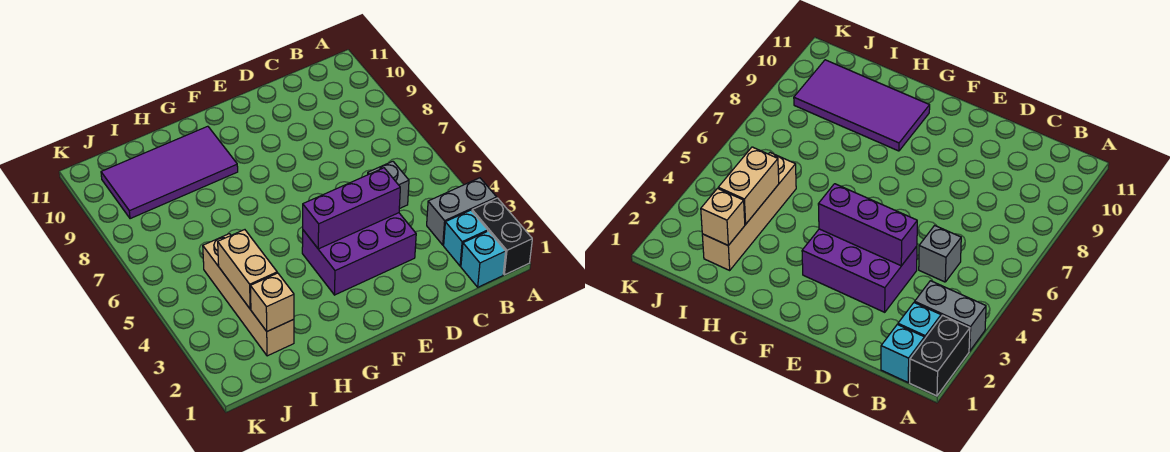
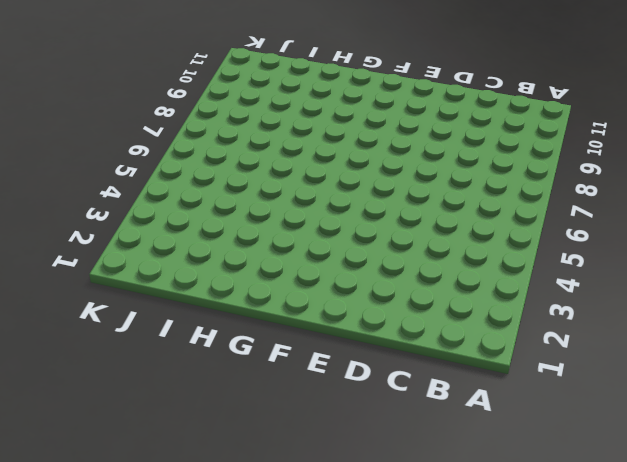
none -> black brick A1:A2 level 1
none -> grey brick A3:B3 level 1

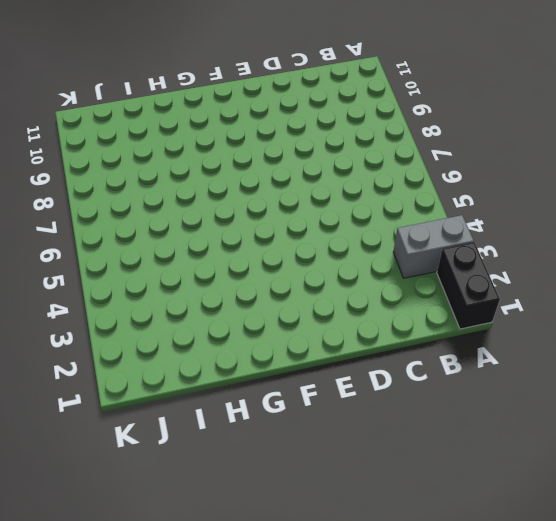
none -> cyan brick B1 level 1
none -> cyan brick B2 level 1

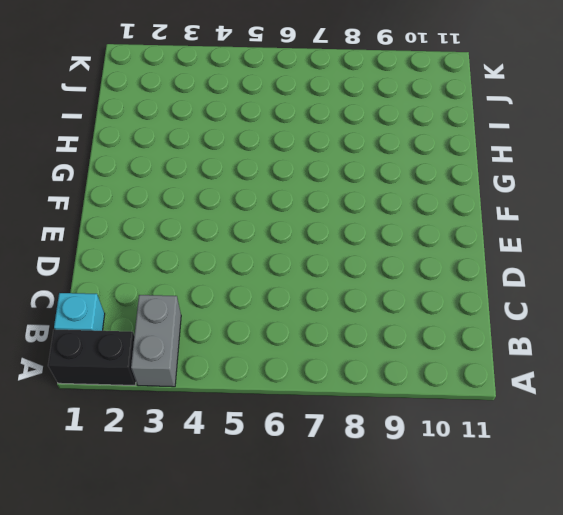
none -> cyan brick B2 level 1
none -> grey brick C5 level 1

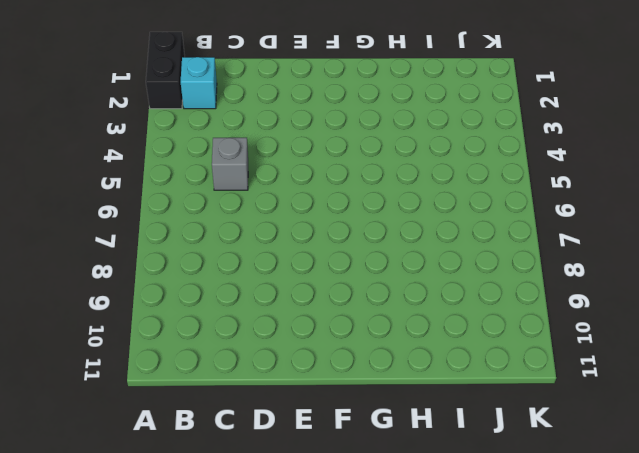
none -> grey brick A3:B3 level 1
none -> cyan brick B1 level 1

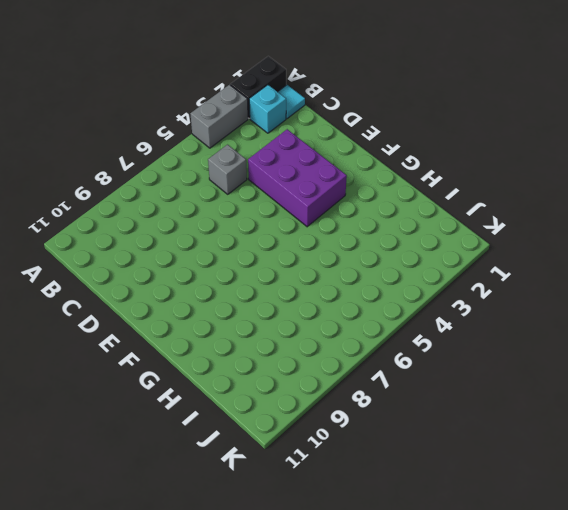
grey brick A3:A4 level 1 -> grey brick A3:B3 level 1
cyan tile B1 level 1 -> cyan brick B1 level 1
none -> purple tile G9:J10 level 1
none -> tan brick I2:I5 level 1

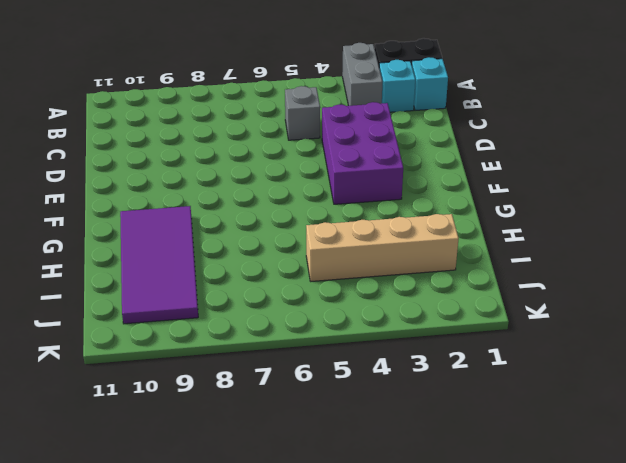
none -> purple brick D4:F4 level 2
none -> tan brick I2 level 2

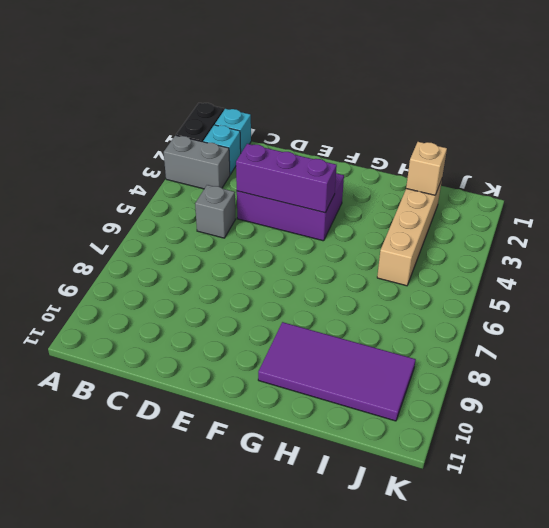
none -> tan brick I3:I4 level 2

